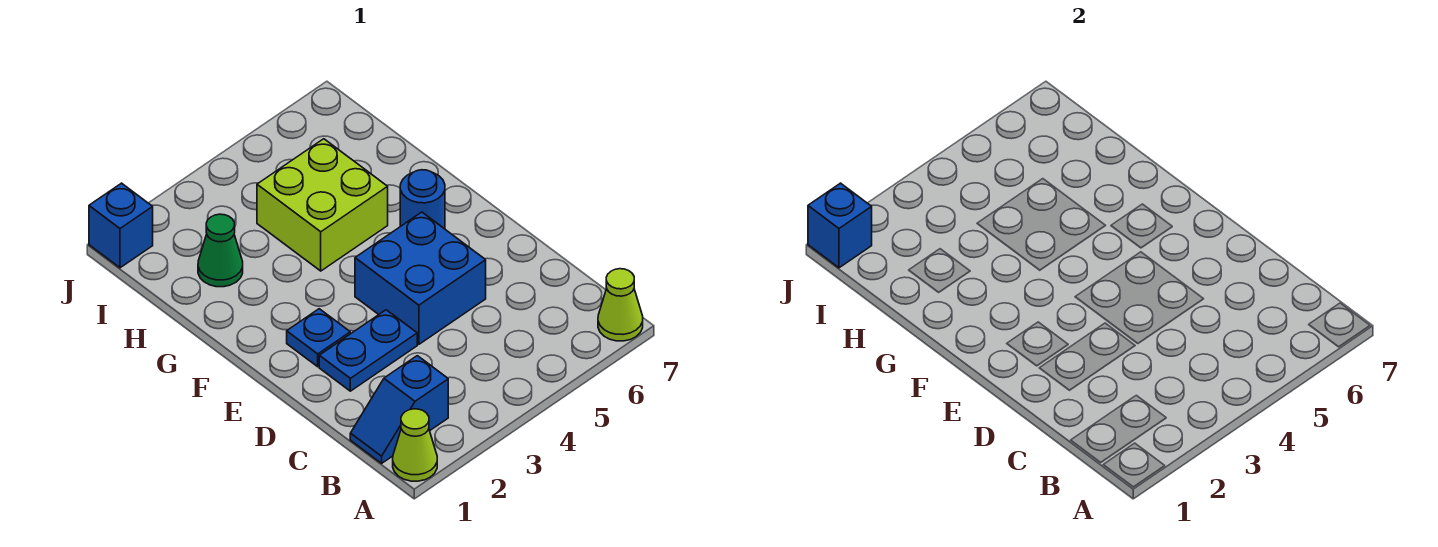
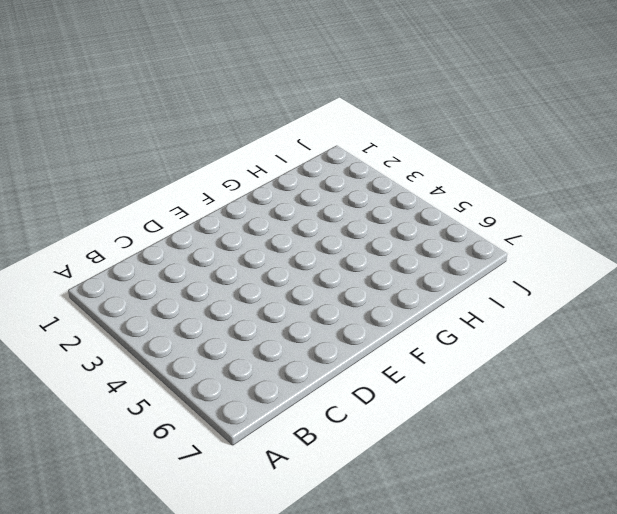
none -> lime cone A1 level 1
none -> lime cone A7 level 1

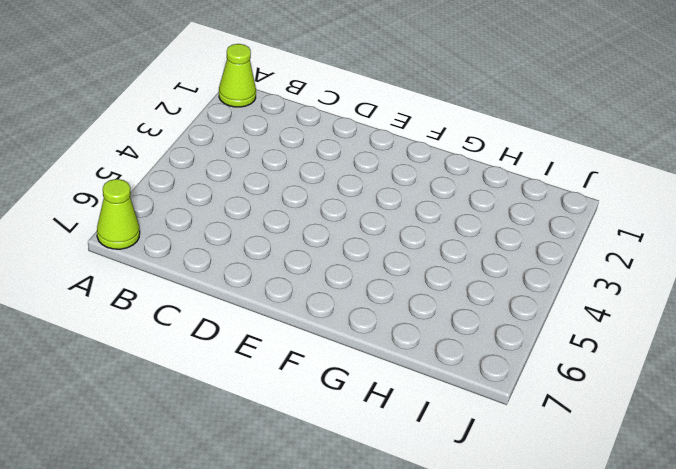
none -> blue slope B1:B2 level 1 top 2
none -> blue plate D2:D3 level 1

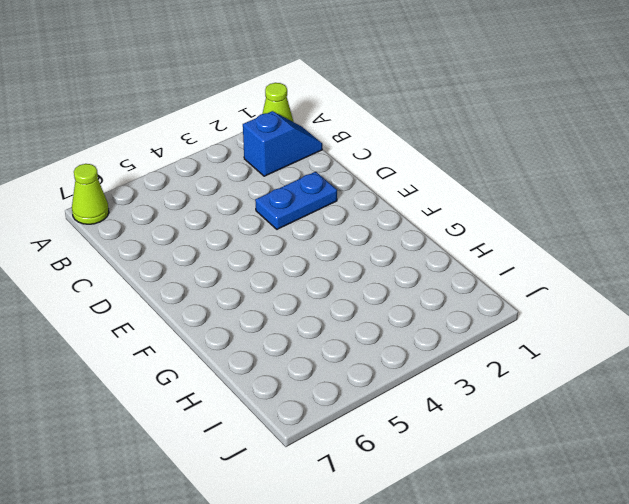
none -> blue brick D4:E5 level 1
none -> blue plate E2 level 1

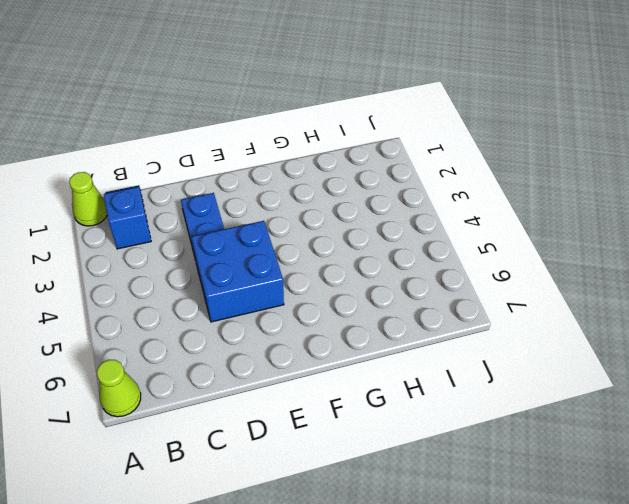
none -> blue plate E2 level 1
none -> blue round brick F6 level 1

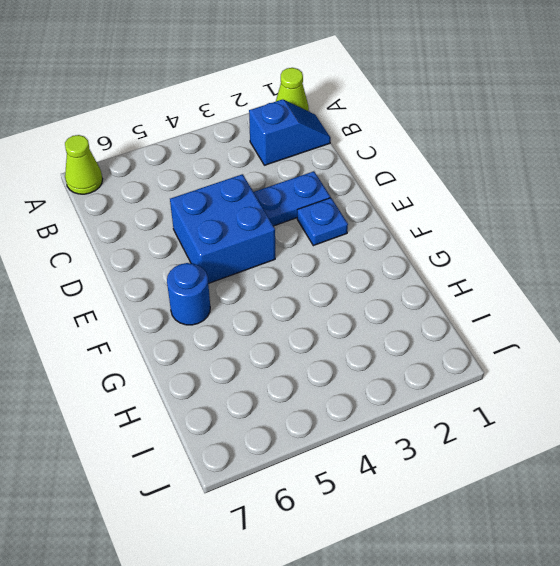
none -> lime brick G4:H5 level 1
none -> green cone H2 level 1

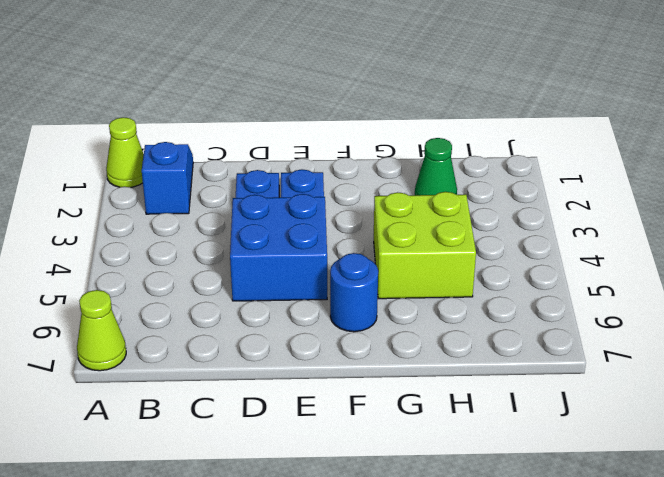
none -> blue brick J1 level 1
none -> blue brick J1 level 2

